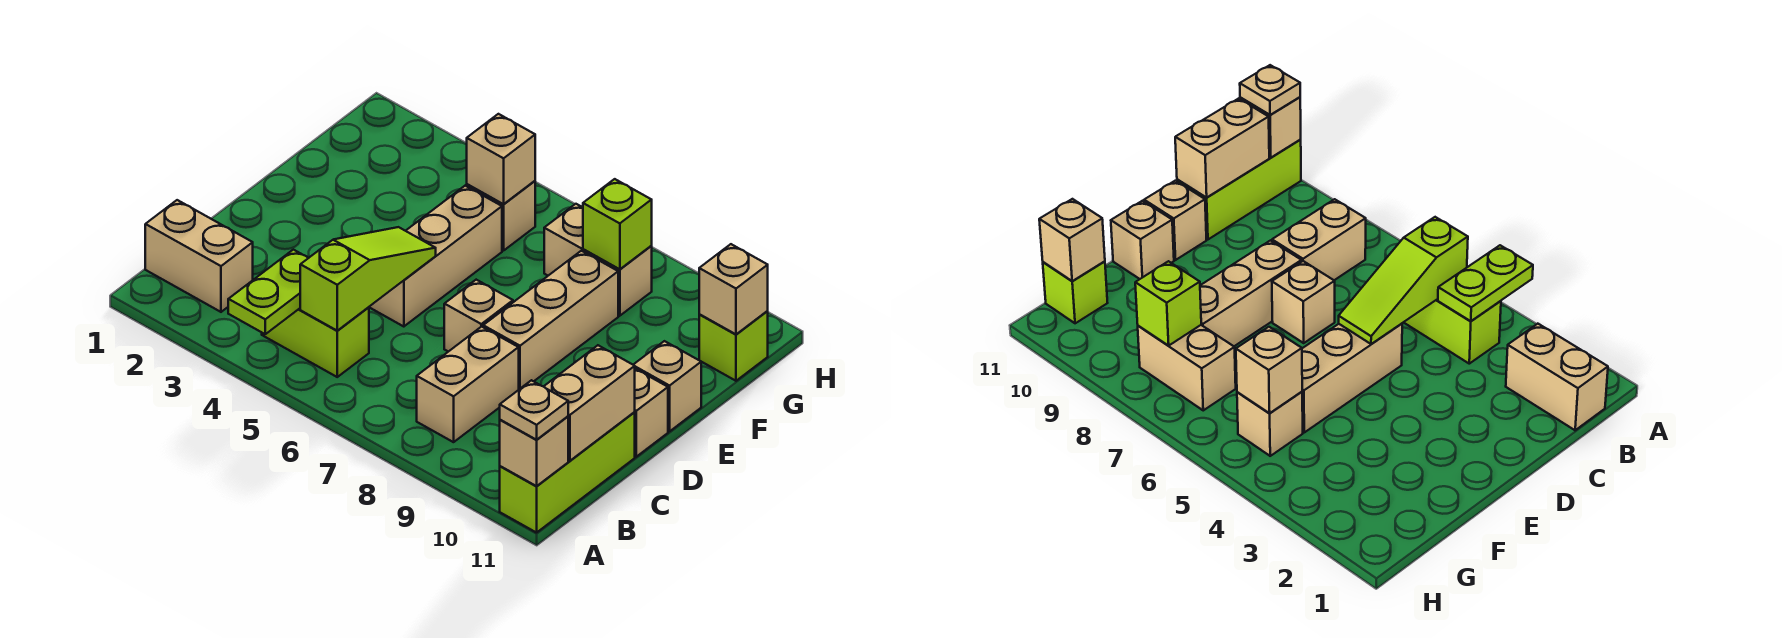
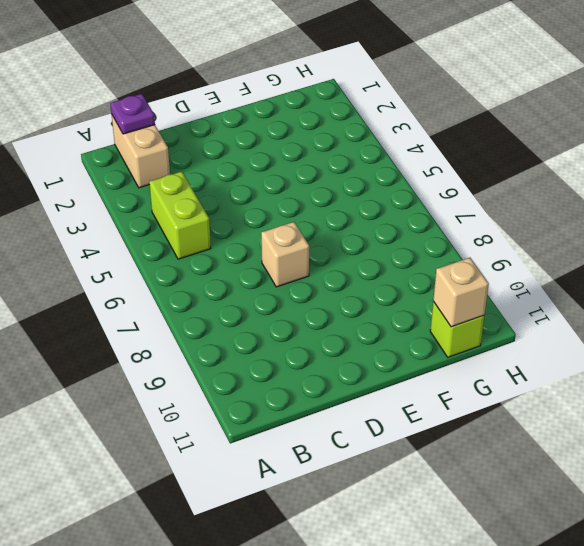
purple plate B1 level 2 -> none
none -> lime brick A11:C11 level 1
none -> tan brick B8:C8 level 1
none -> tan brick D5:F5 level 1

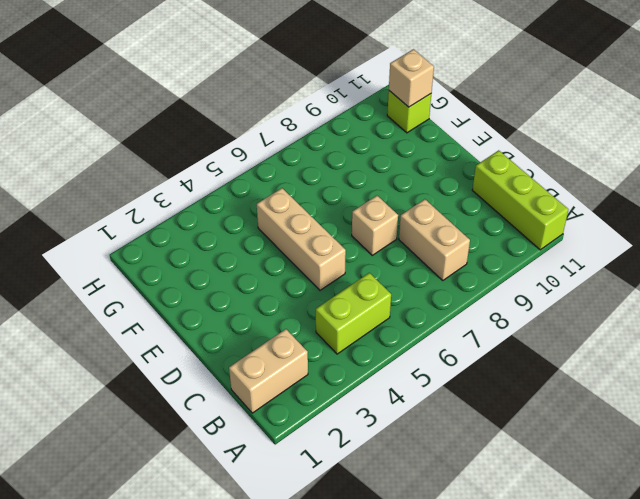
none -> tan brick D8:F8 level 1
none -> tan brick D11 level 1
none -> tan brick E11 level 1

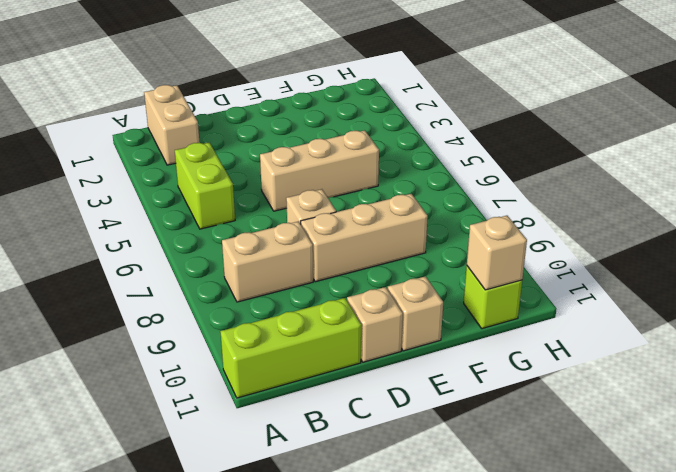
none -> tan brick G5 level 1
none -> tan brick G7:G8 level 1
none -> lime plate A4:B4 level 2

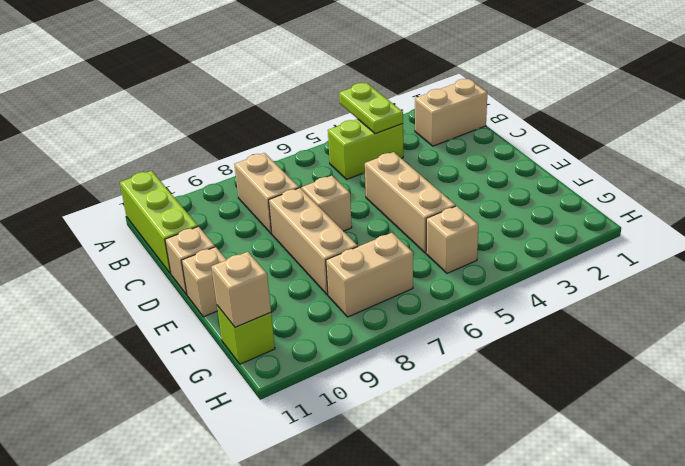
none -> tan brick A11 level 2
none -> lime slope B5:D5 level 2 top B
none -> tan brick B11:C11 level 2

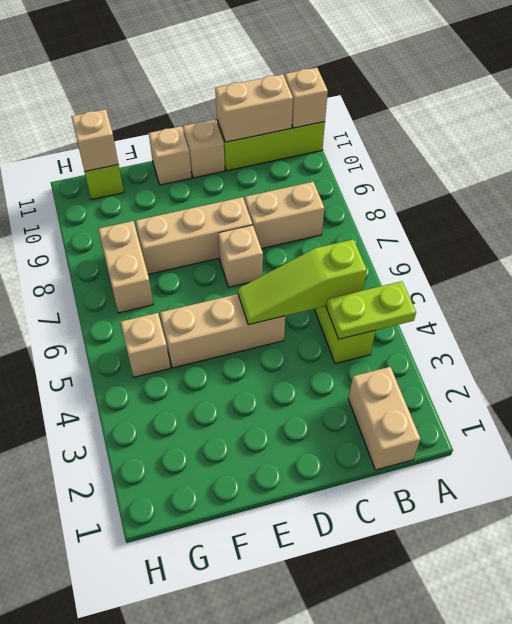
none -> tan brick G5 level 2
none -> lime brick G8 level 2
none -> tan plate A11 level 3

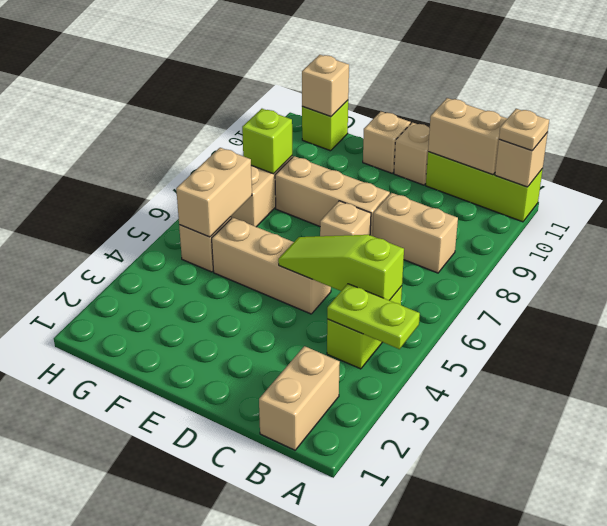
tan brick G5:G6 level 2 -> tan brick G5 level 2

